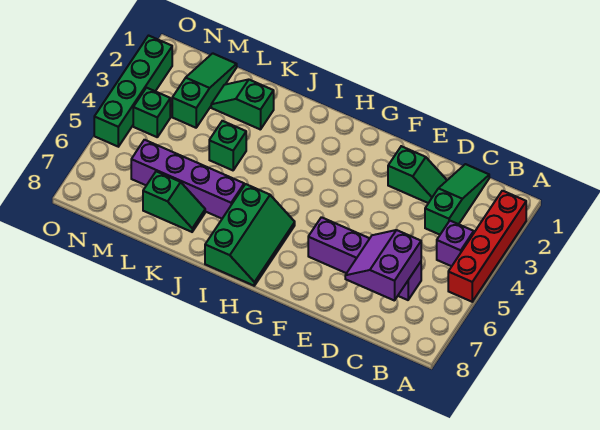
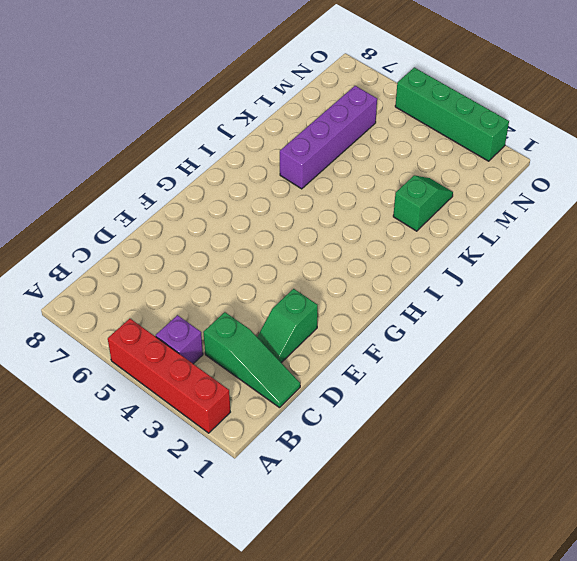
none -> purple brick C6:F6 level 1
none -> green slope H6:I8 level 1 top I
none -> green brick K4 level 1

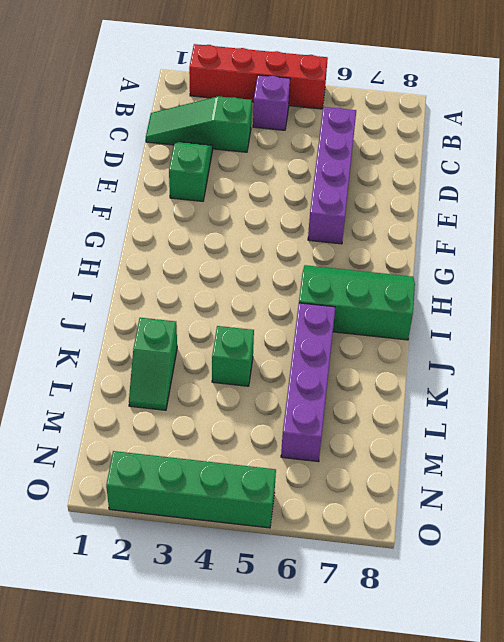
none -> green slope K7:L7 level 1 top L
none -> green slope M1:M3 level 1 top 3
none -> green brick N4 level 1

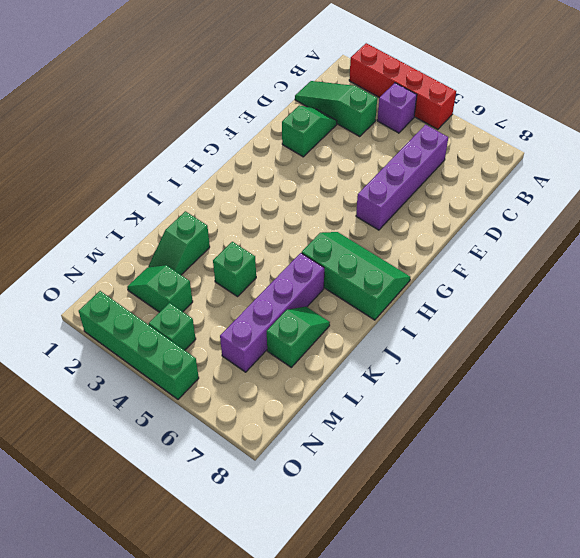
green slope M2:M3 level 1 top 3 -> green slope M1:M3 level 1 top 3
none -> purple slope C6:D7 level 2 top C

